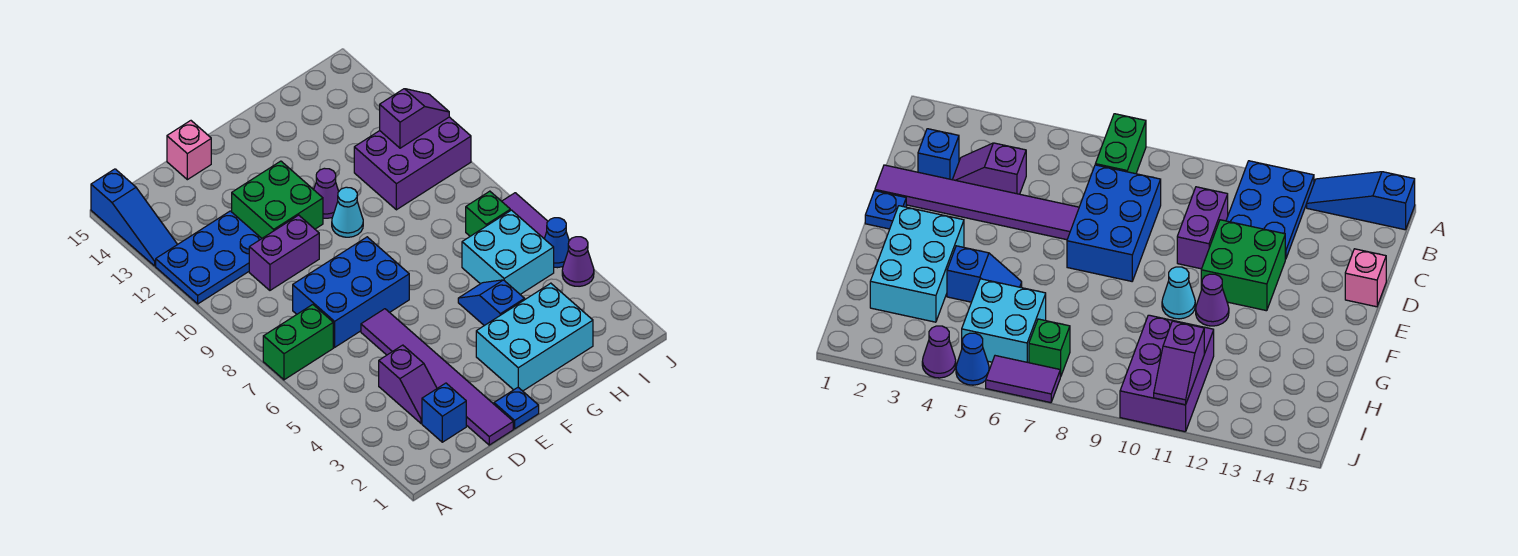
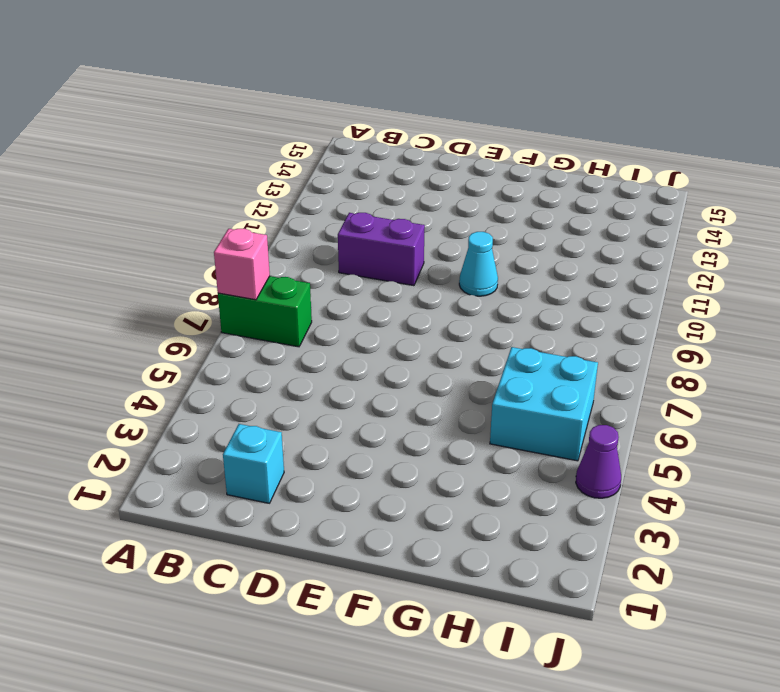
pink brick A7 level 2 -> pink brick D15 level 1
cyan brick C2 level 1 -> blue brick C2 level 1
none -> blue plate A11:C12 level 1
none -> blue slope A13:A15 level 1 top 15
none -> purple slope C3:C4 level 1 top 4

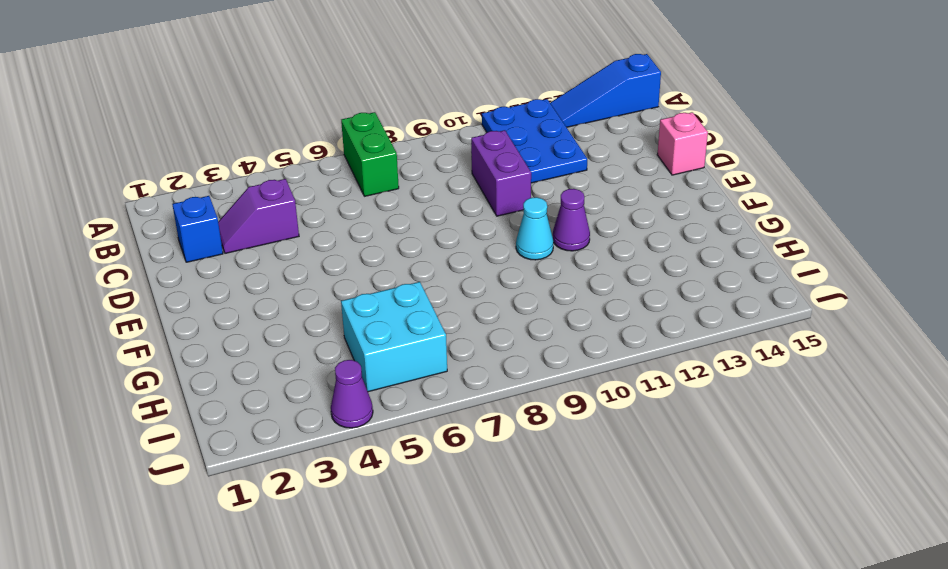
none -> blue brick C7:E8 level 1
none -> purple tile D1:D6 level 1
none -> green brick D11:E12 level 1

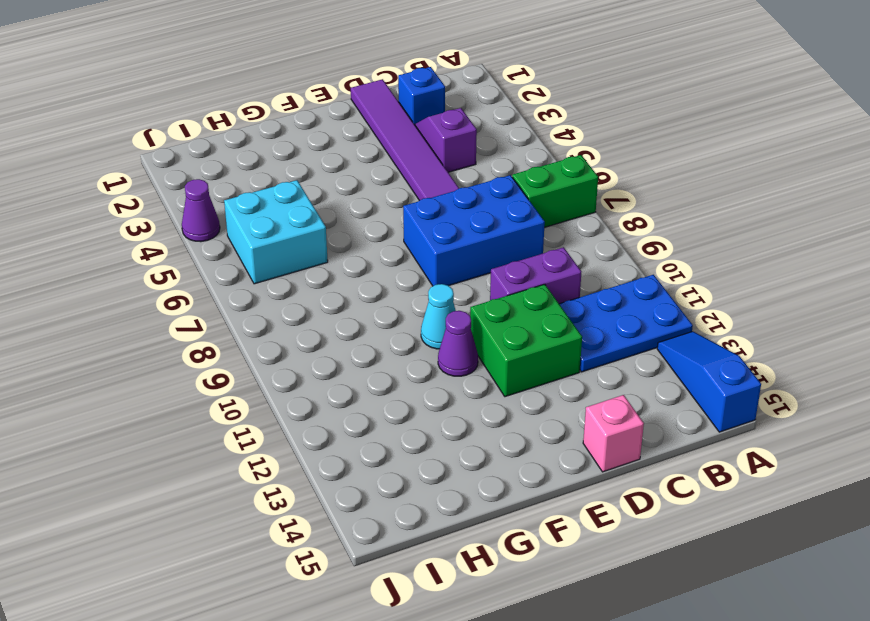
none -> blue plate E1 level 1
none -> cyan brick F2:H3 level 1
none -> blue slope G4:G5 level 1 top 4

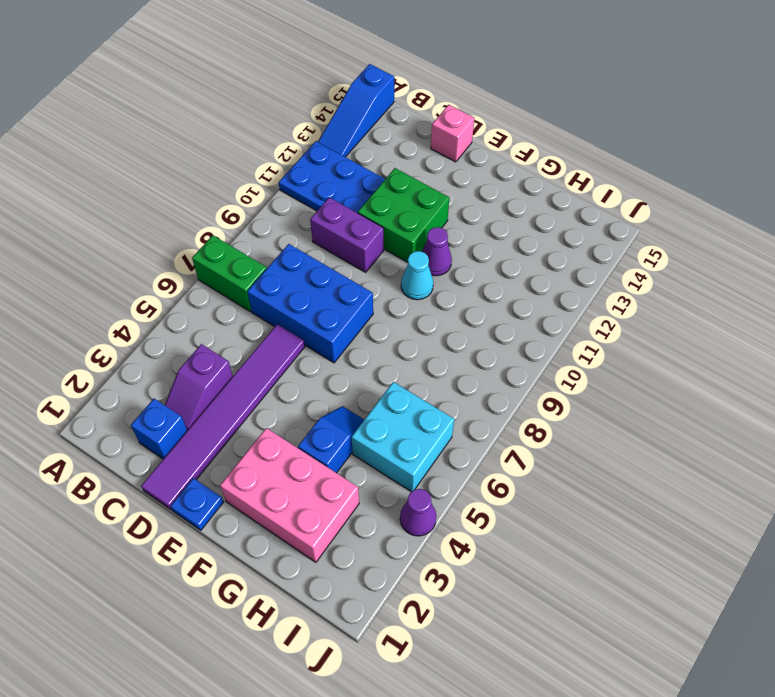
pink brick F2:H3 level 1 -> cyan brick F2:H3 level 1
none -> purple brick H10:J11 level 1
none -> green brick I7 level 1
none -> blue cone J5 level 1

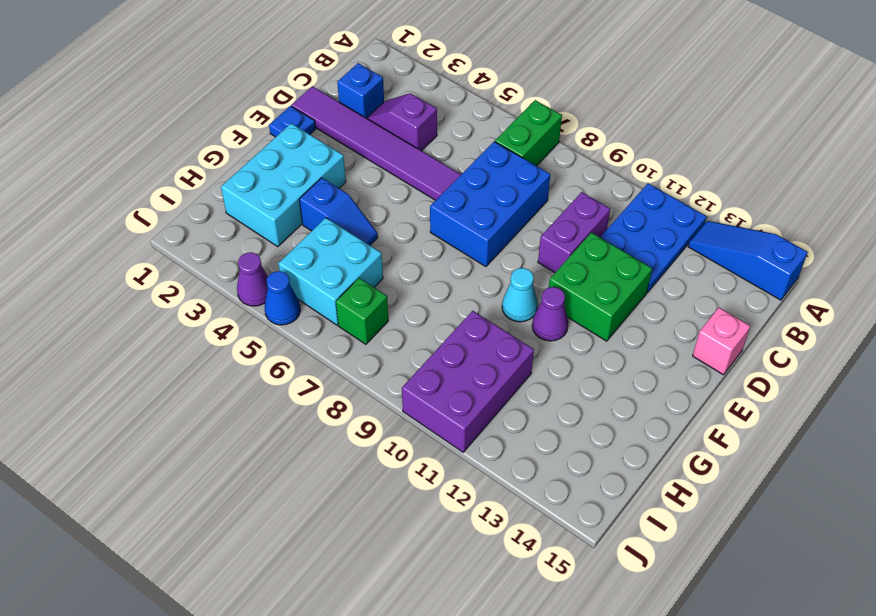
none -> purple tile J6:J7 level 1
none -> purple slope I11:J11 level 2 top I

